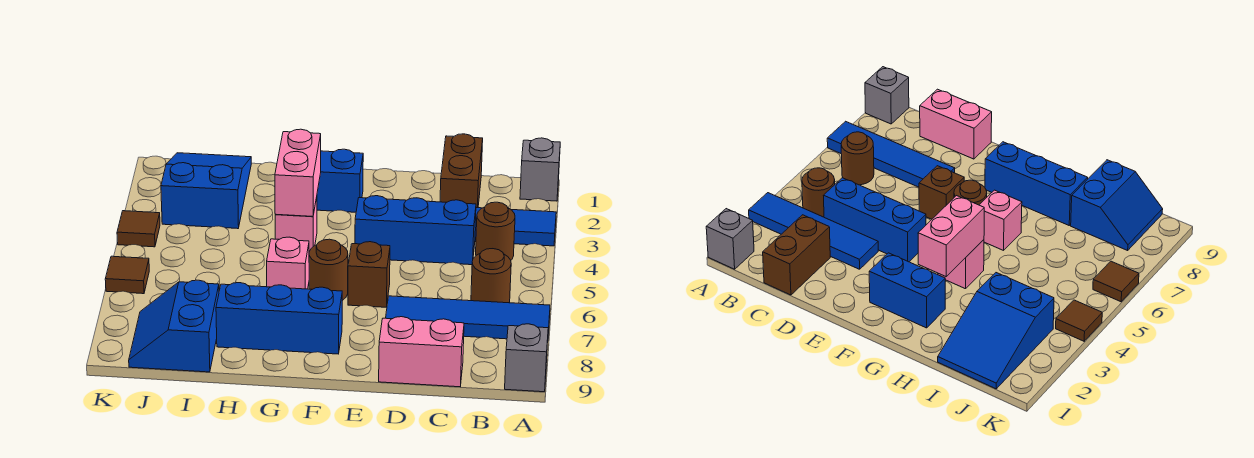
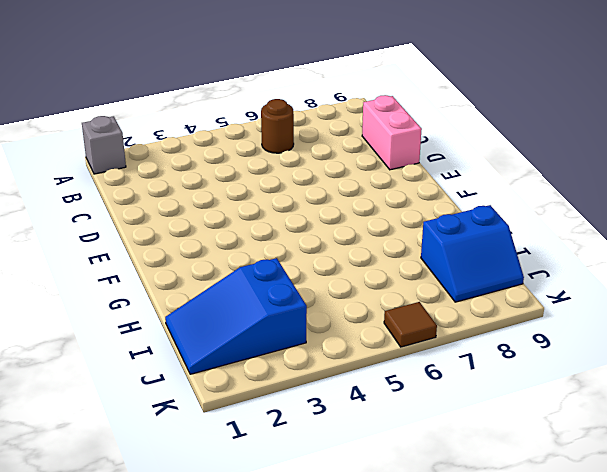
none -> blue tile A3:D3 level 1
none -> blue tile A7:D7 level 1
none -> grey brick A9 level 1

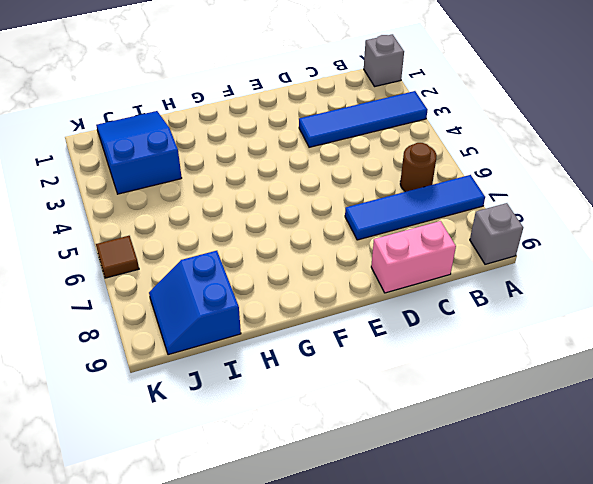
none -> brown round brick B4 level 1
none -> brown brick C1:C2 level 1
none -> blue brick C4:E4 level 1

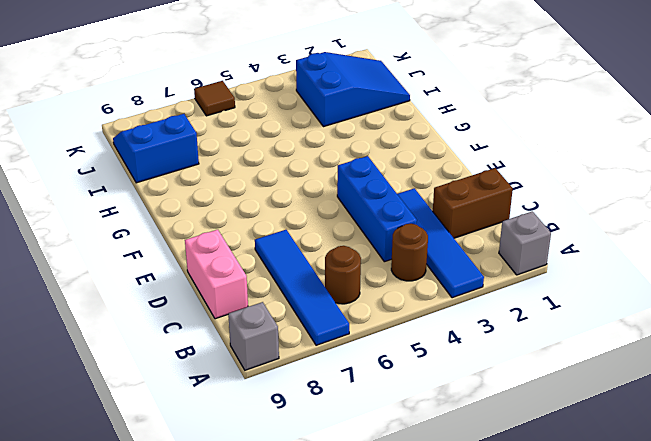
none -> brown brick E6 level 1
none -> blue brick F2:G2 level 1
none -> brown round brick F6 level 1

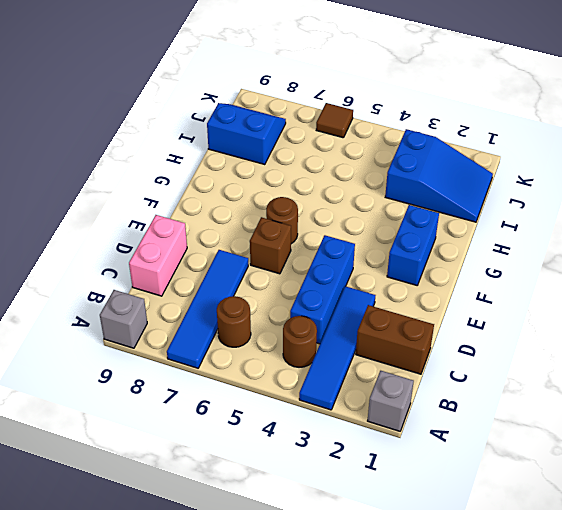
none -> blue brick F8:H8 level 1
none -> pink brick G4 level 1
none -> pink brick G6 level 1

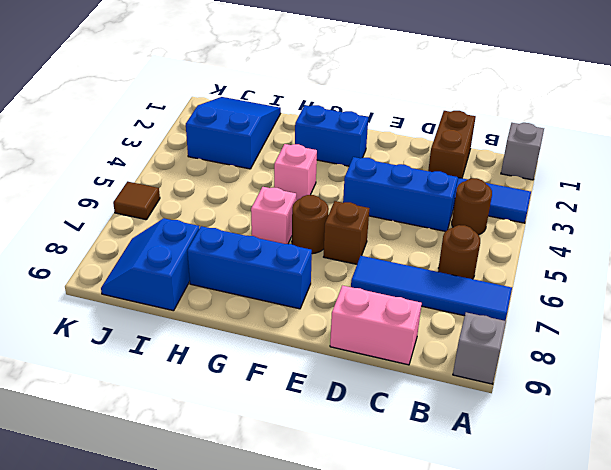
none -> brown tile K4 level 1
none -> pink brick G3:G4 level 2

